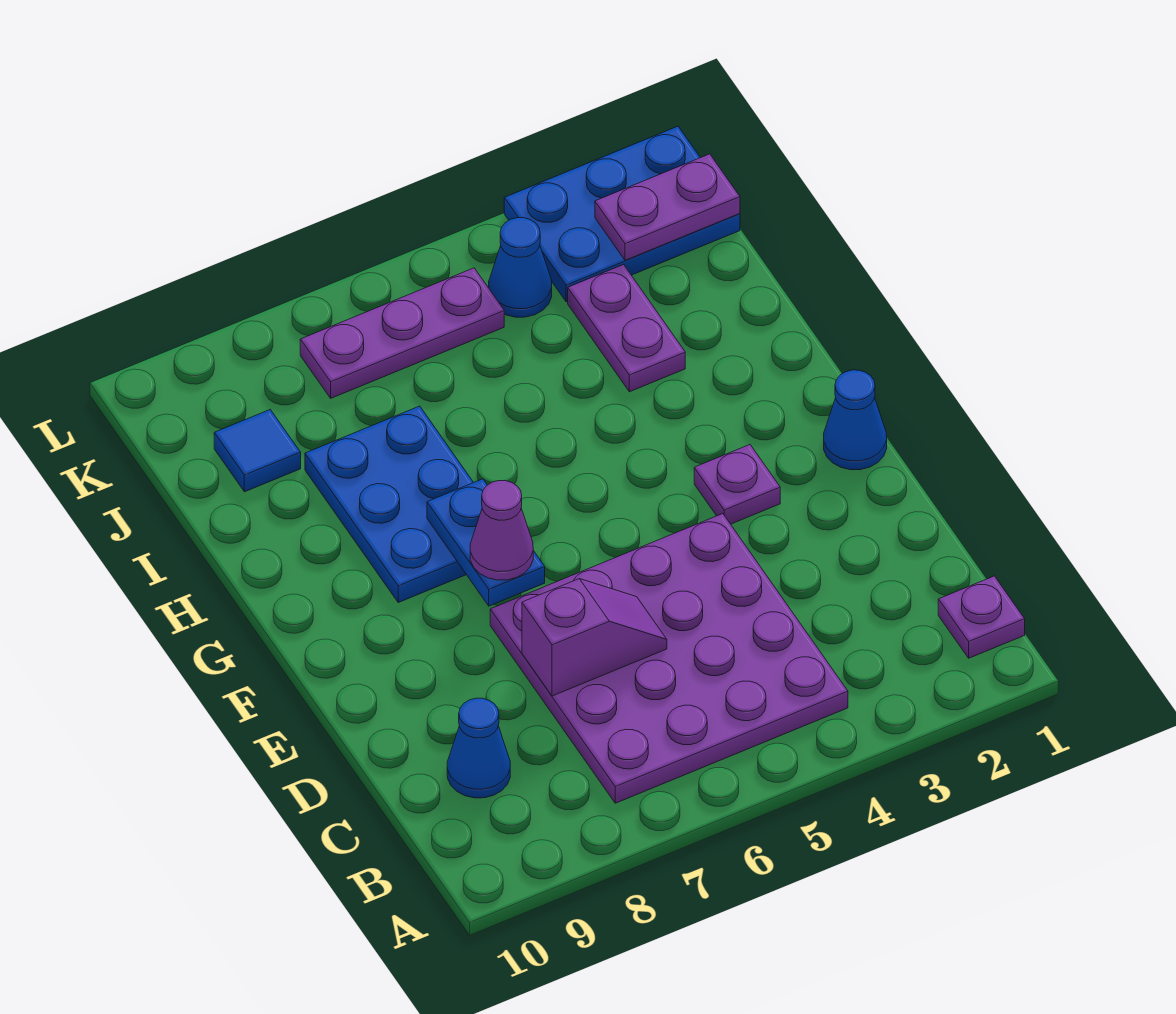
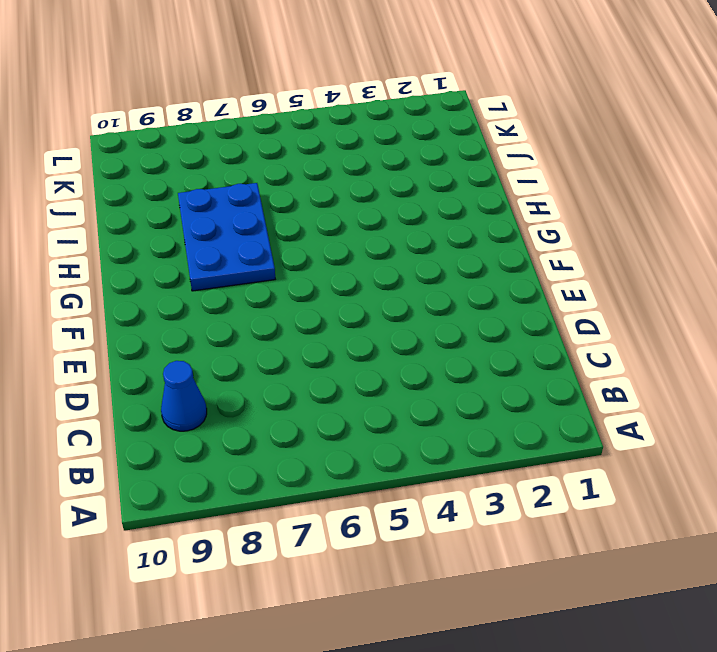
none -> purple plate B1 level 1
none -> purple plate B4:E7 level 1
none -> blue cone F1 level 1

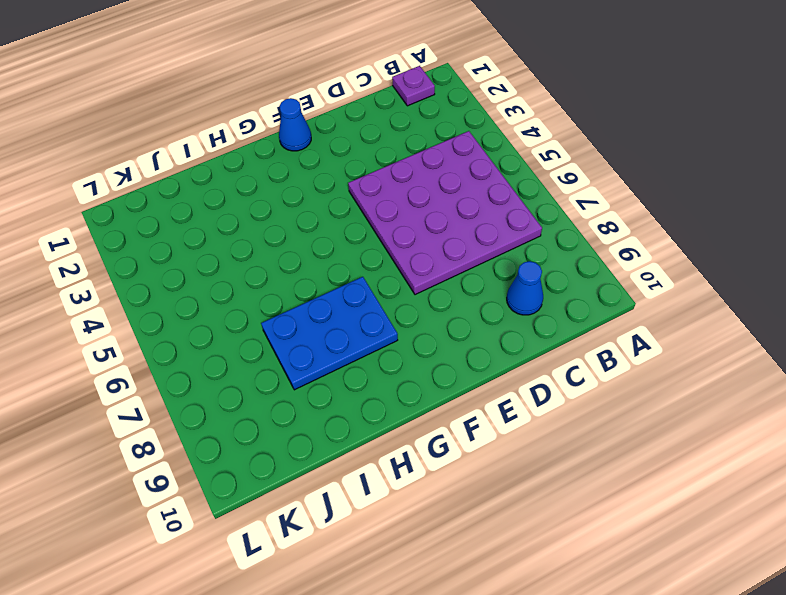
none -> purple plate F3 level 1
none -> purple plate I3:J3 level 1
none -> blue tile J9 level 1

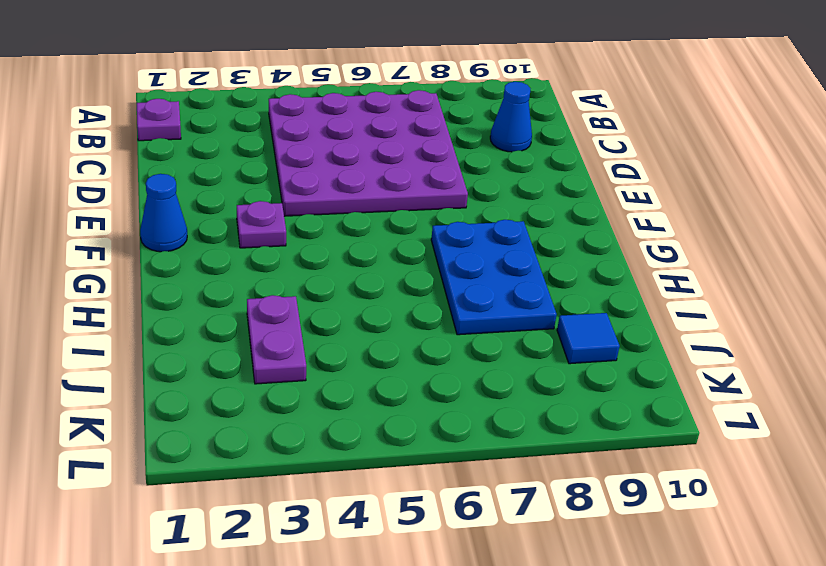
none -> blue plate K1:L3 level 1
none -> blue cone K4 level 1
none -> purple plate K5:K7 level 1

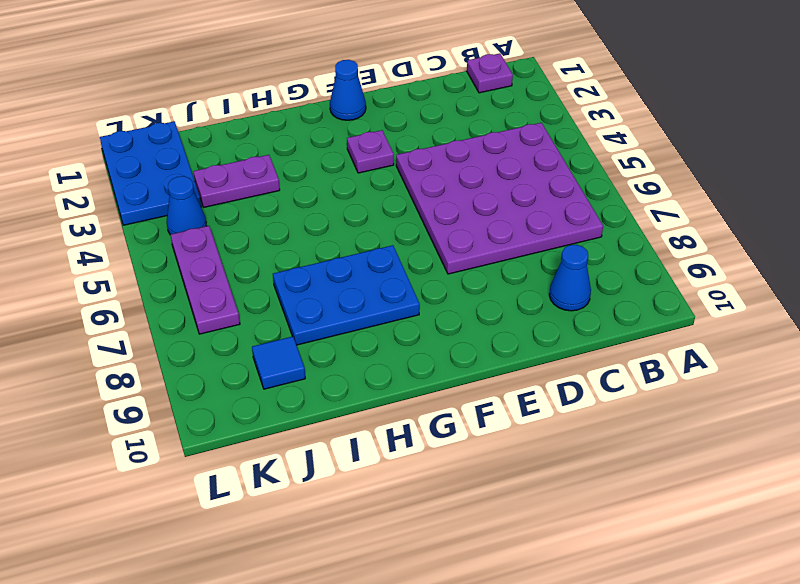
none -> purple slope D6:D7 level 2 top 7
none -> blue plate F7:G7 level 2
none -> purple plate K1:K2 level 2

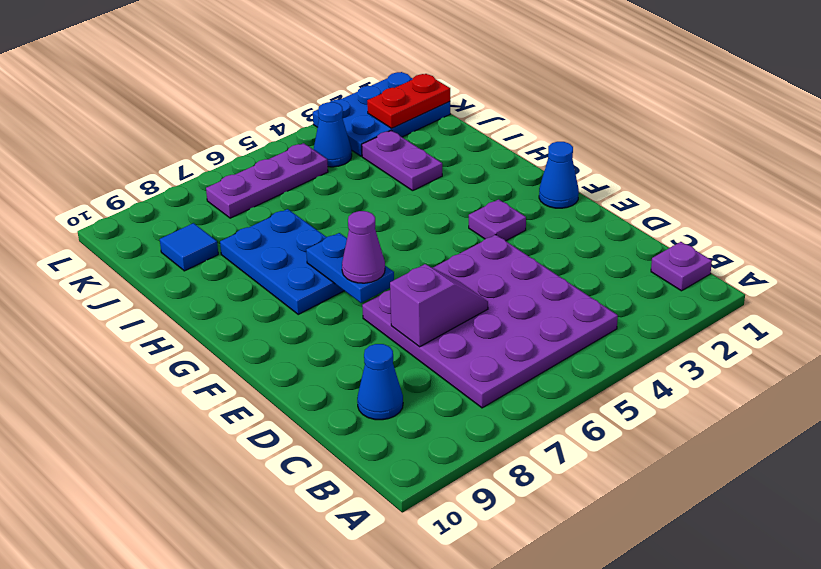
red plate K1:K2 level 2 -> purple plate K1:K2 level 2

